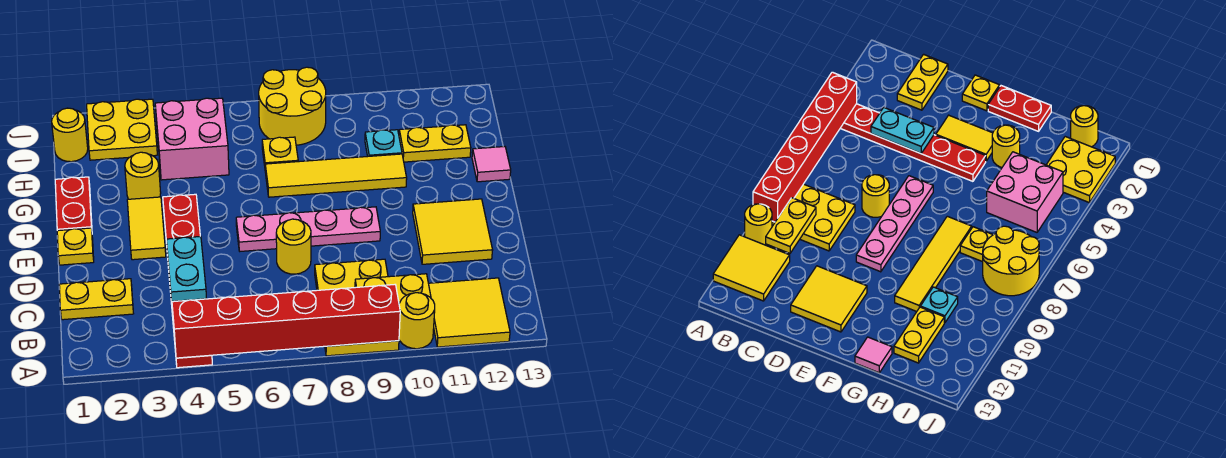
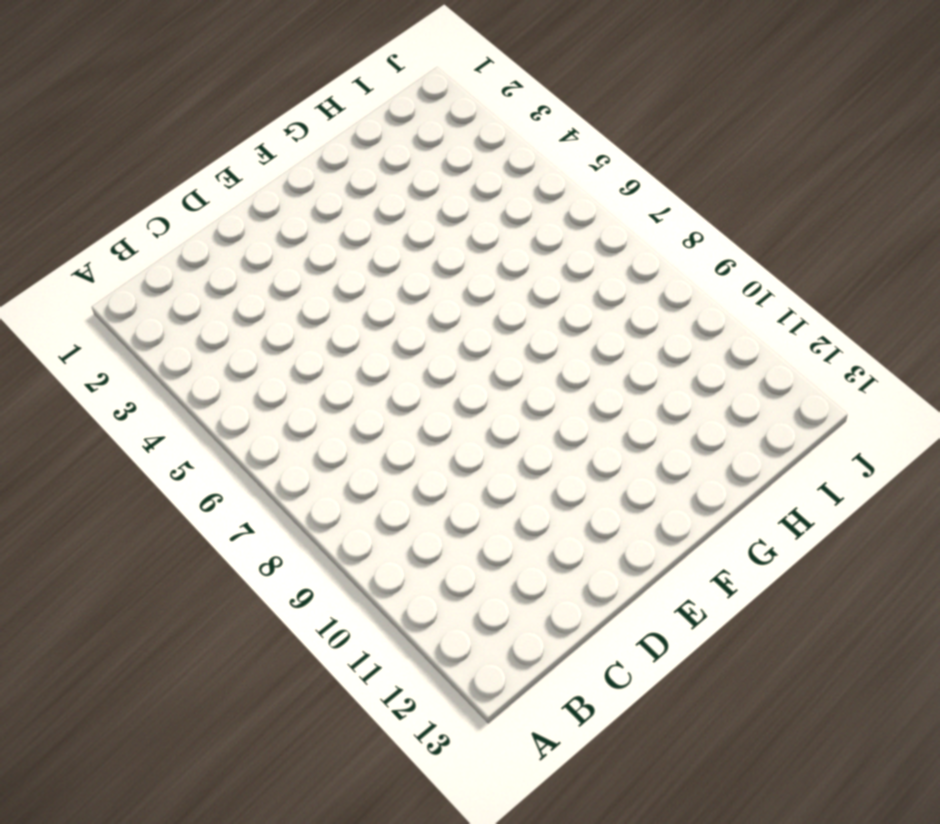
none -> red plate A4:F4 level 1
none -> yellow plate A8:C9 level 1
none -> yellow round brick A10 level 1

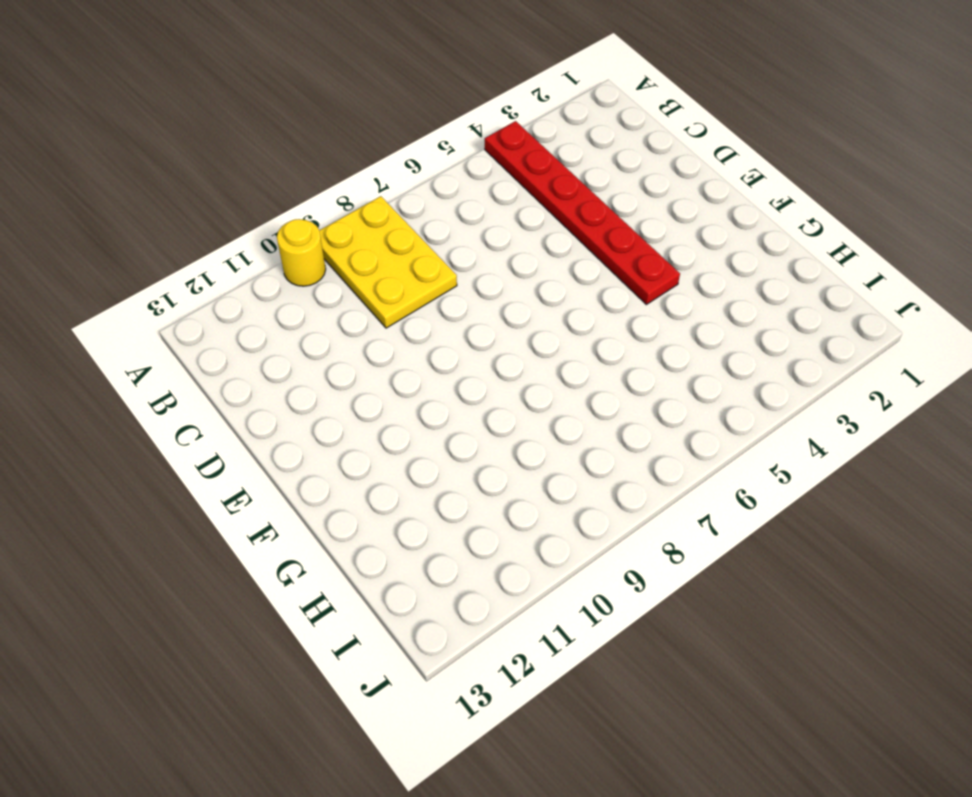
none -> yellow tile A11:B12 level 1
none -> yellow plate C1:C2 level 1
none -> yellow round brick D7 level 1

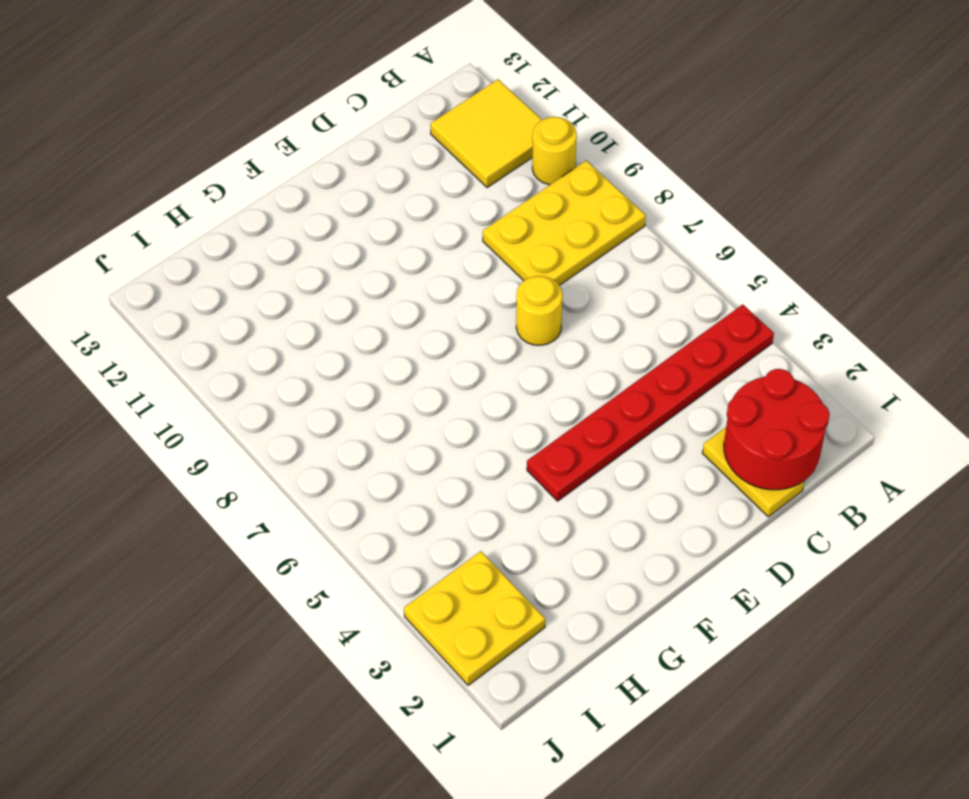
red round brick B1:C2 level 2 -> none
none -> yellow tile D11:E12 level 1
none -> yellow plate E1 level 1
none -> yellow tile E3:F3 level 1

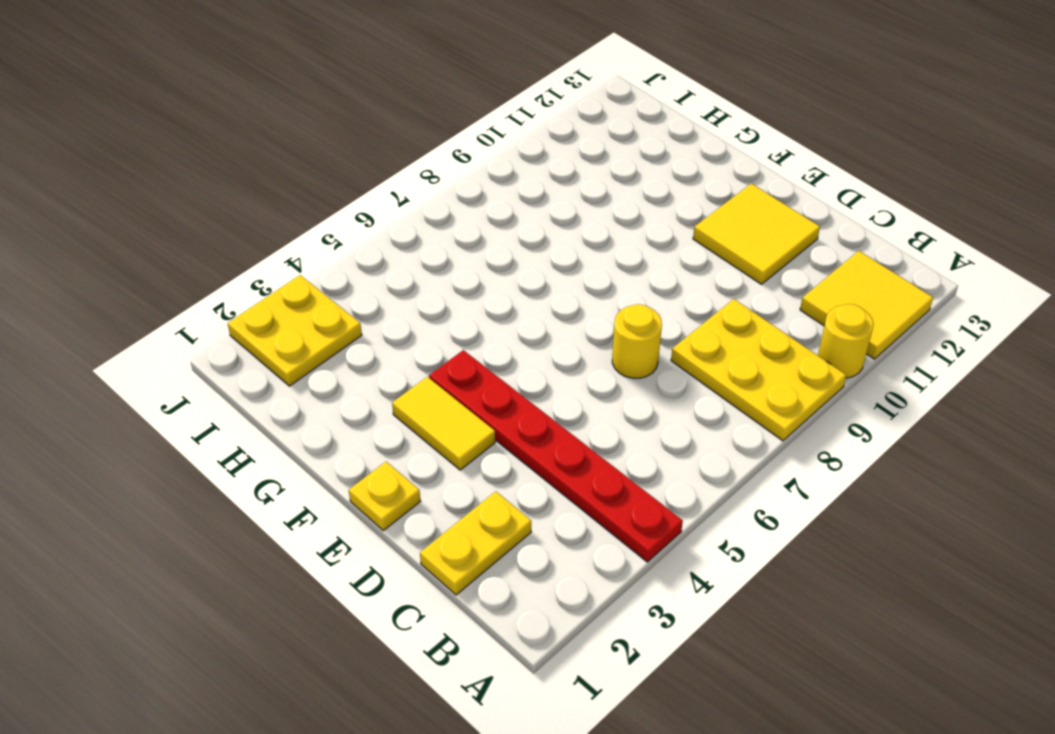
none -> pink plate E6:E9 level 1
none -> red plate F1:G1 level 1
none -> yellow round brick G3 level 1

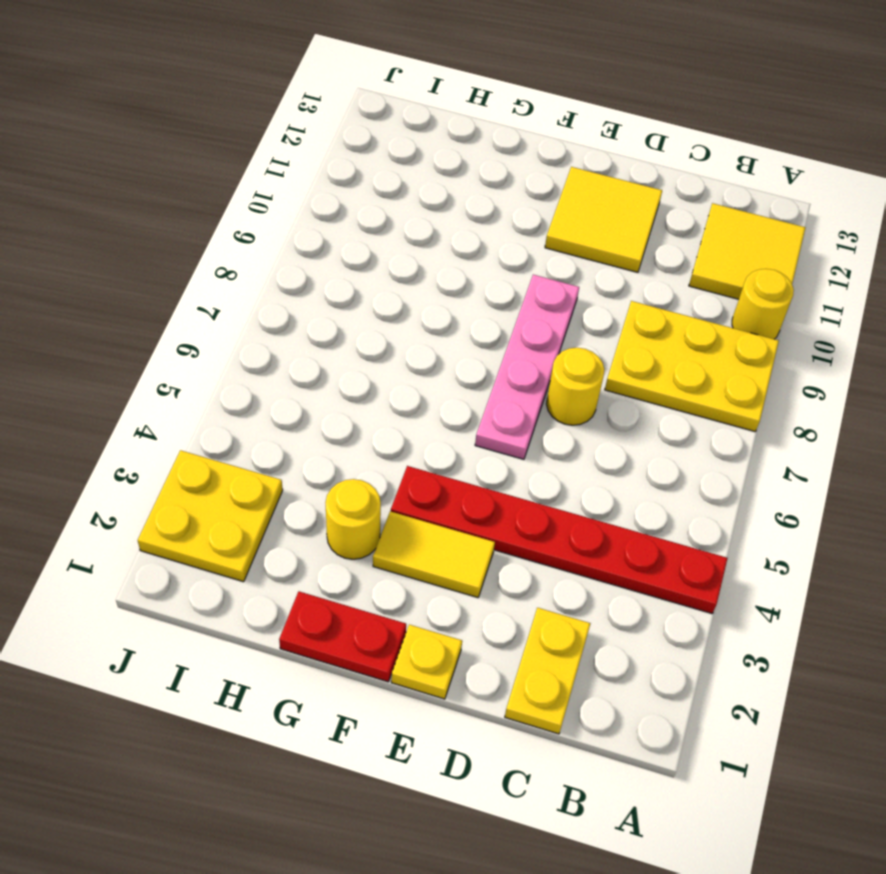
none -> yellow tile G7:G10 level 1
none -> pink tile G13 level 1
none -> pink brick H4:I5 level 1

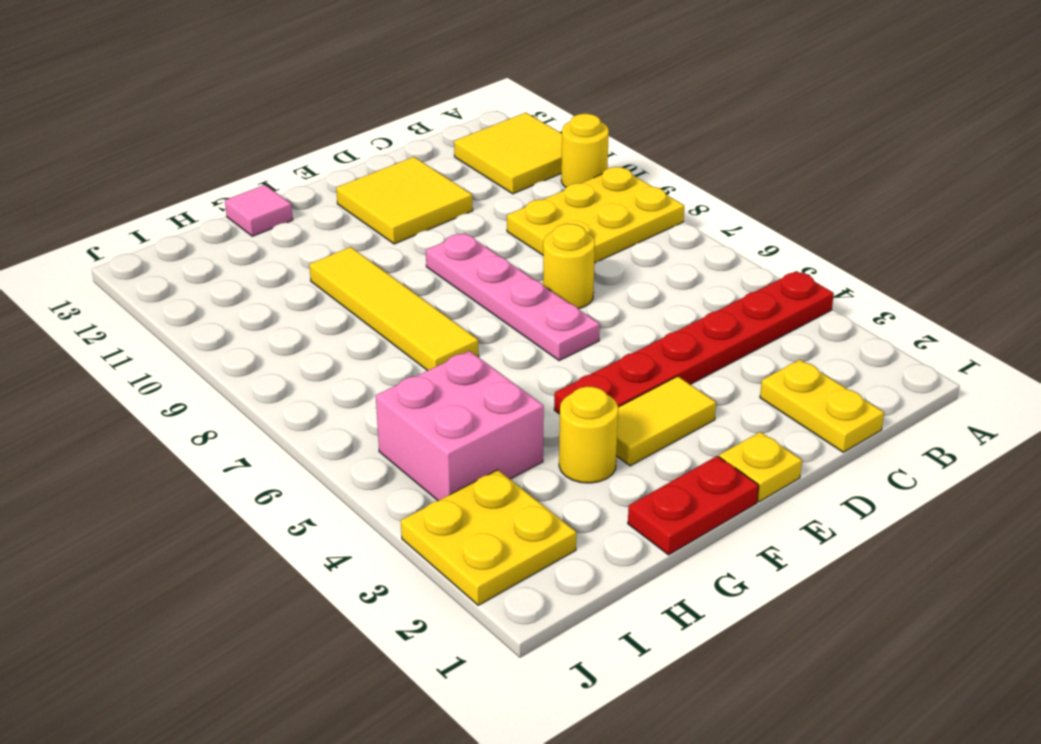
none -> yellow plate H7 level 1
none -> cyan plate H10 level 1
none -> yellow plate H11:H12 level 1

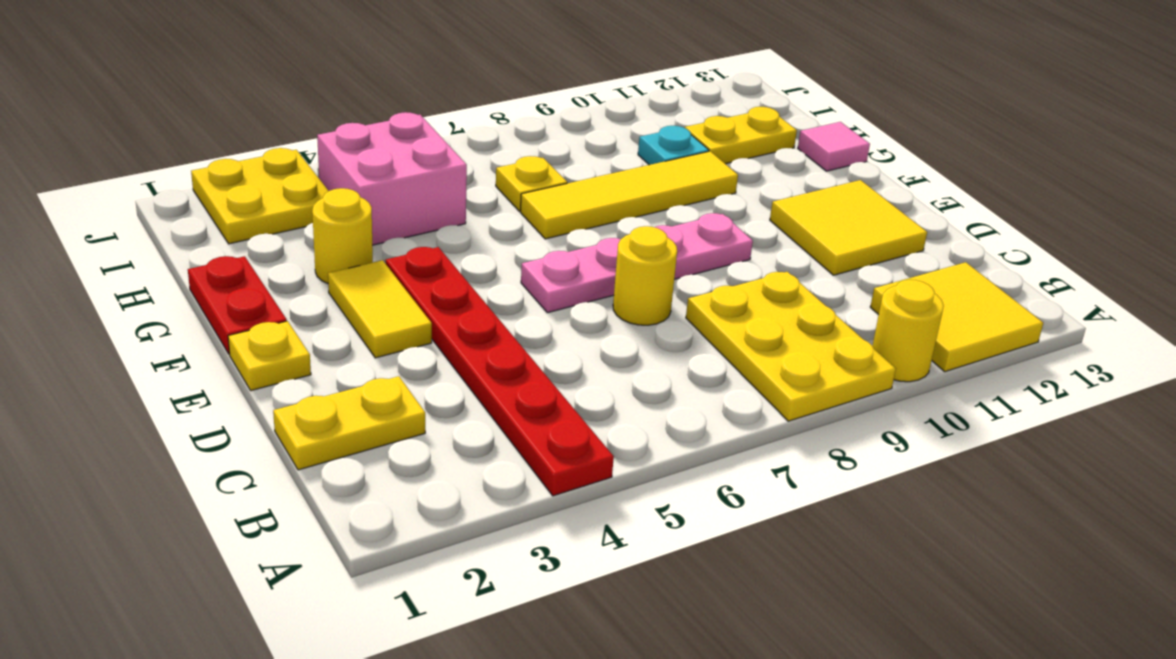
none -> yellow round brick I1 level 1
none -> yellow round brick I7:J8 level 1
none -> red brick A4:A9 level 2

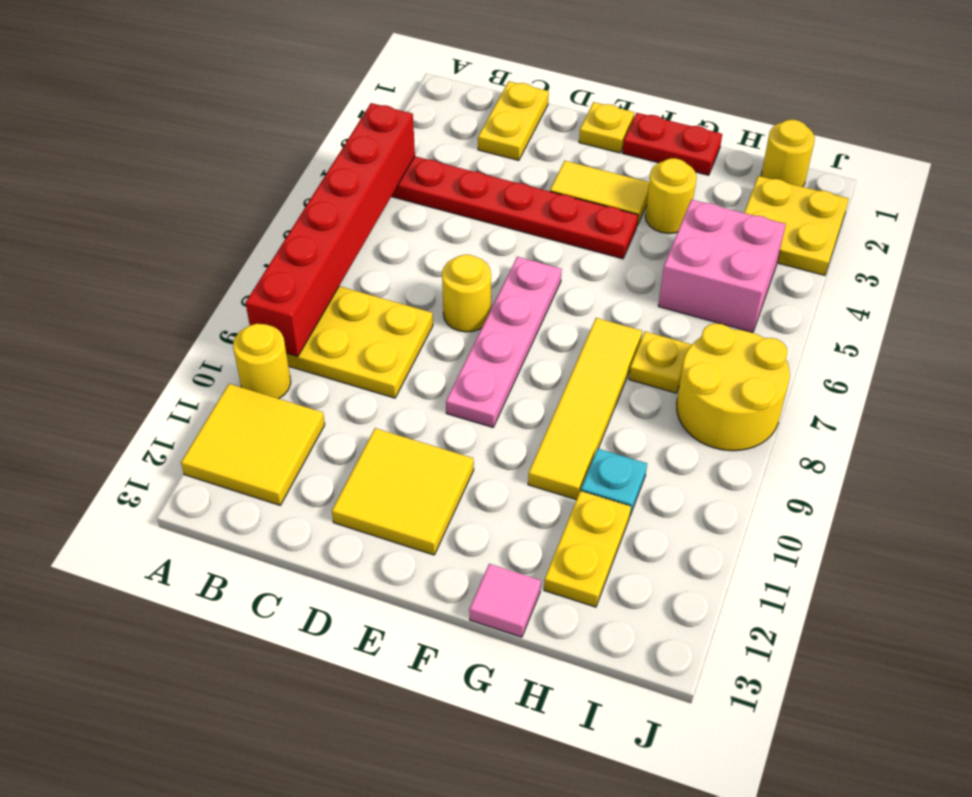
none -> yellow plate B9:B10 level 2
none -> cyan plate C4:D4 level 2

